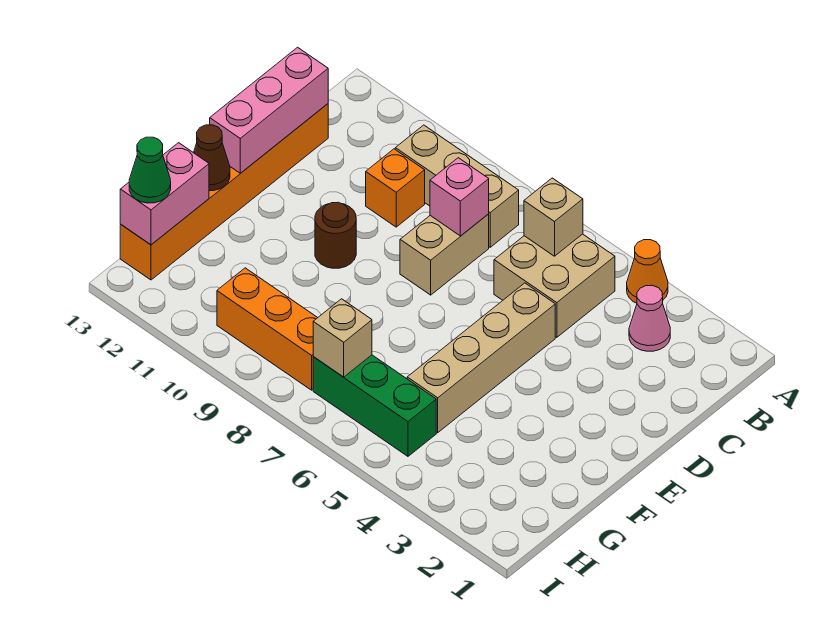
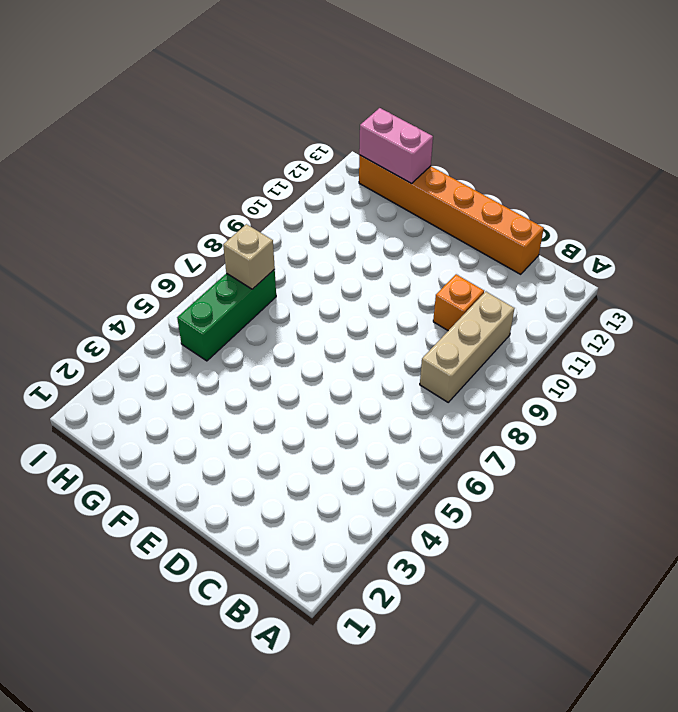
none -> orange cone A4 level 1
none -> pink cone B3 level 1
none -> tan brick B5:C6 level 1

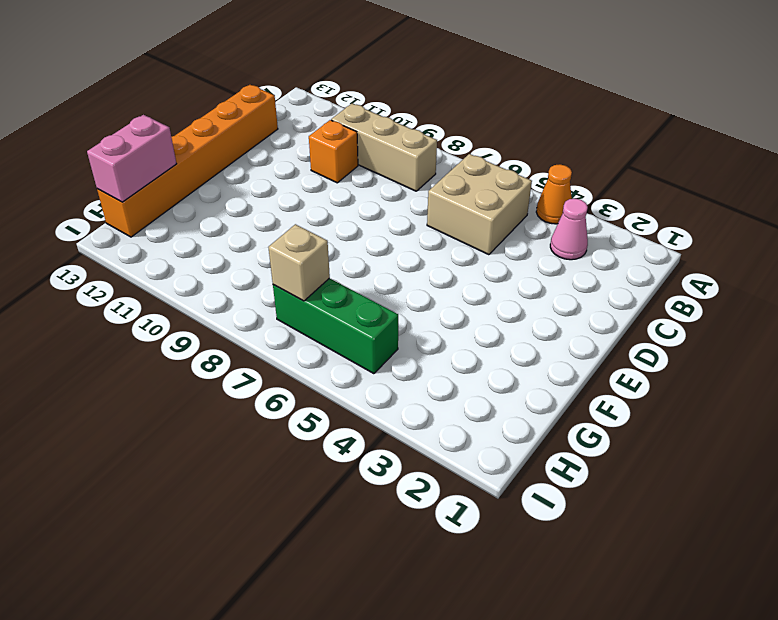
none -> tan brick C8:D8 level 1
none -> tan brick D5:G5 level 1
none -> brown round brick E10 level 1

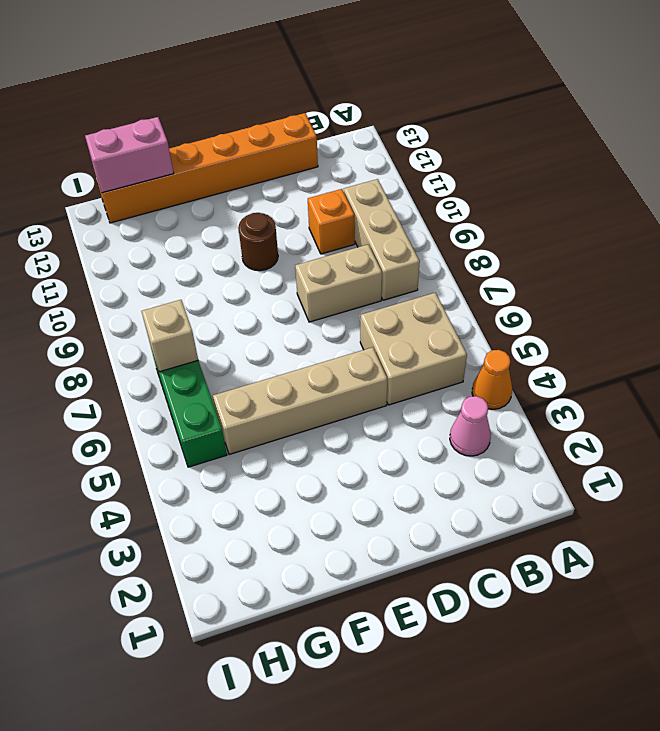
none -> orange brick H8:H10 level 1
none -> tan brick B6 level 2
none -> pink brick C8 level 2

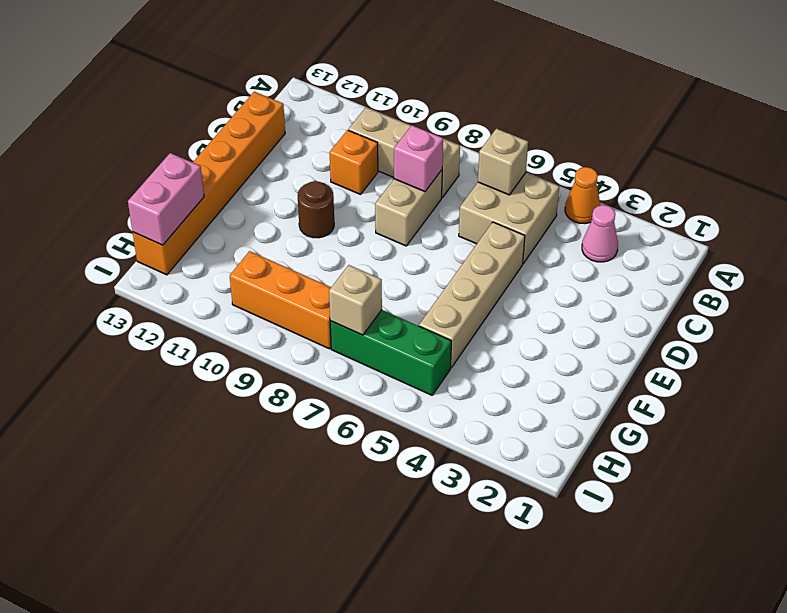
none -> pink brick C13:E13 level 2
none -> brown cone F13 level 2
none -> green cone H13 level 3

